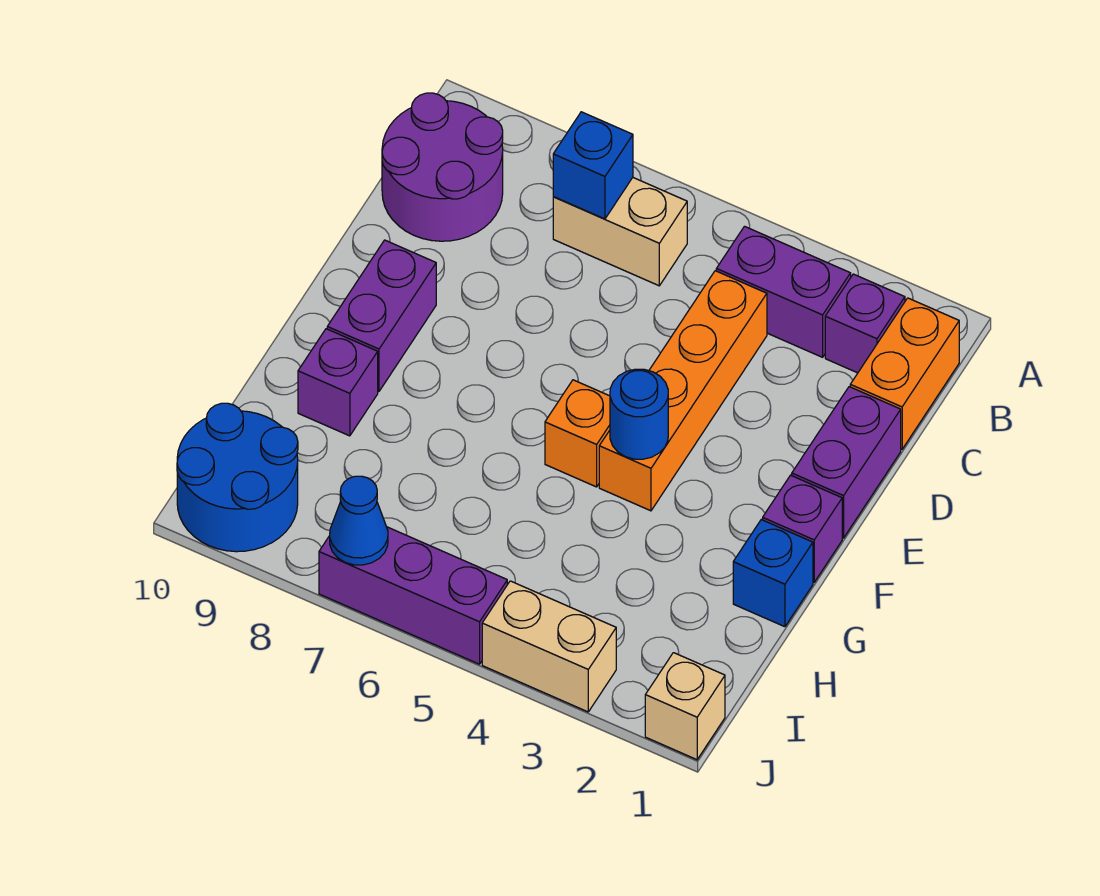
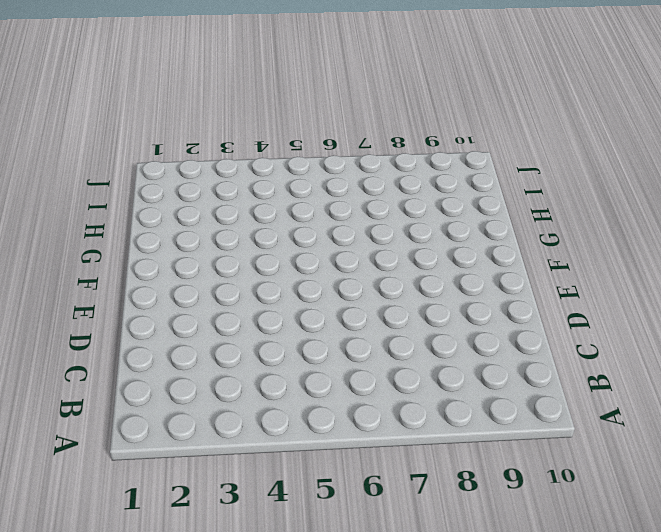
none -> orange brick B1:C1 level 1
none -> purple brick B2 level 1
none -> purple brick B3:B4 level 1

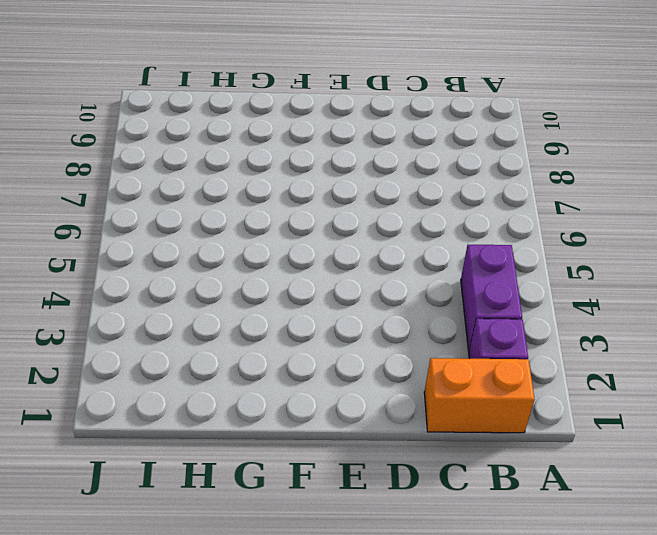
none -> tan brick B6:B7 level 1
none -> purple round brick B9:C10 level 1
none -> orange brick C4:F4 level 1

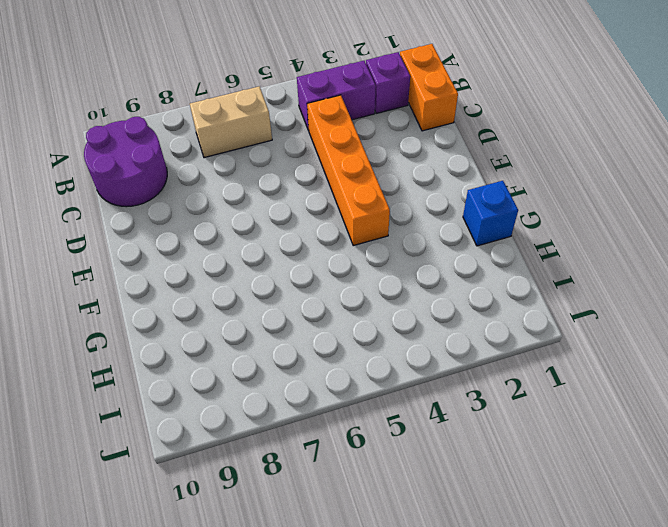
none -> purple brick D1:E1 level 1
none -> purple brick E9:F9 level 1
none -> purple brick F1 level 1

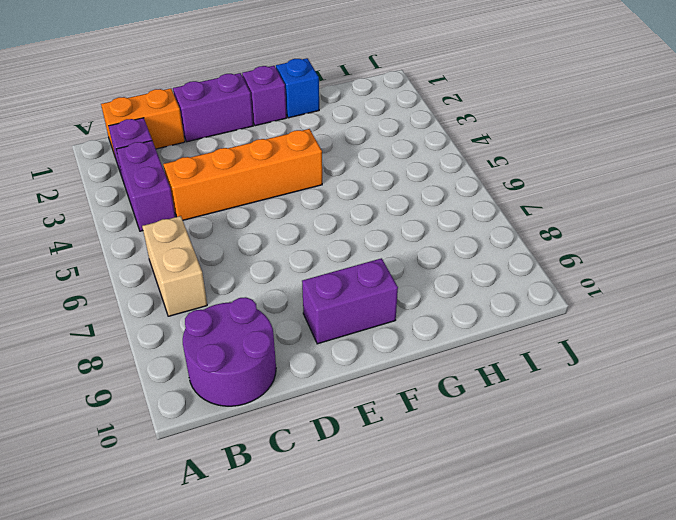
none -> orange brick F5 level 1
none -> purple brick G9 level 1
none -> blue round brick I9:J10 level 1

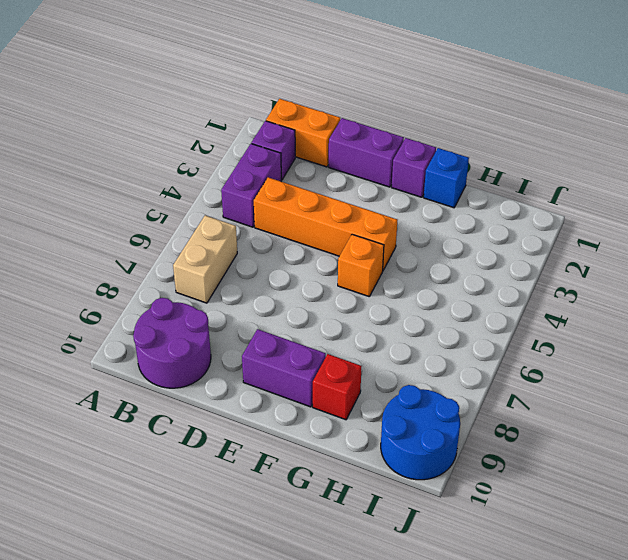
red brick G9 level 1 -> purple brick G9 level 1
none -> tan brick J1 level 1
none -> tan brick J3:J4 level 1
none -> purple brick J5:J7 level 1

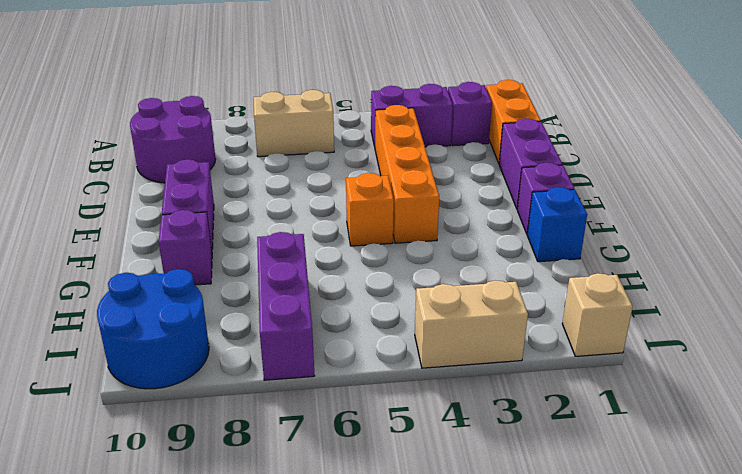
purple brick H7:J7 level 1 -> purple brick J5:J7 level 1
none -> blue brick B7 level 2
none -> blue round brick F4 level 2
none -> blue cone J7 level 2

